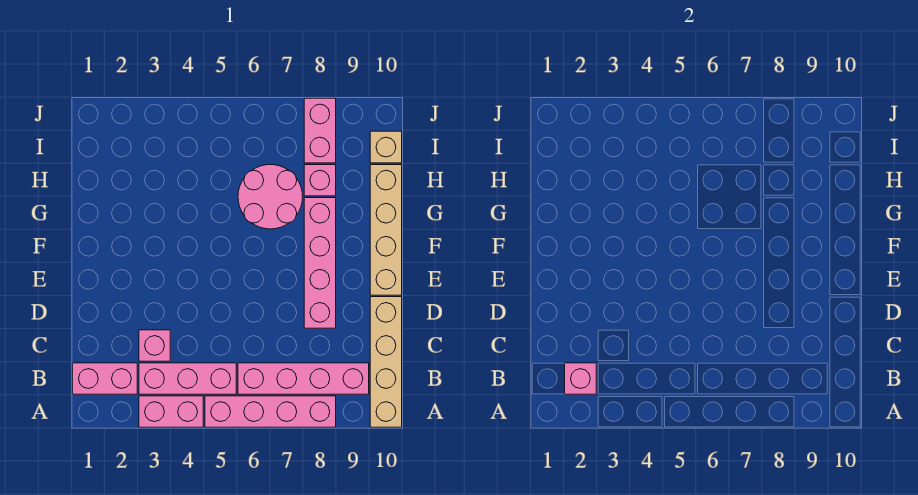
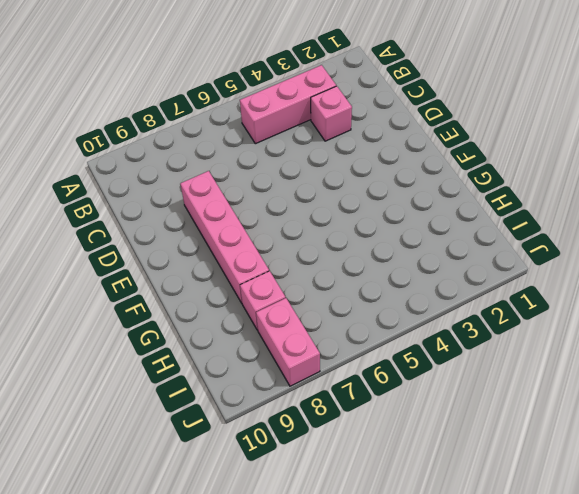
none -> pink brick A3:A4 level 1
none -> pink brick A5:A8 level 1
none -> tan brick A10:D10 level 1

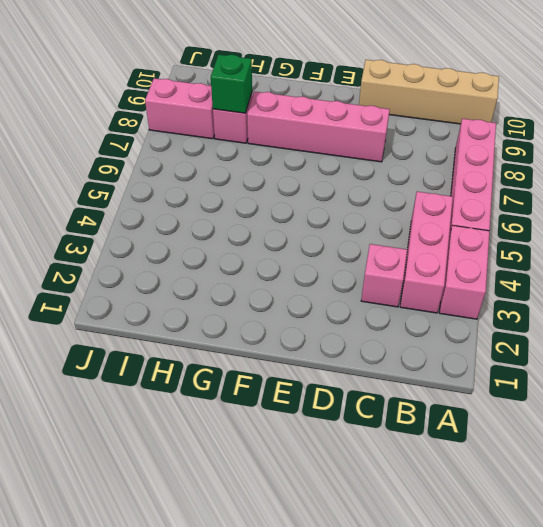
green brick H8 level 2 -> none
none -> pink brick B1:B2 level 1
none -> pink brick B6:B9 level 1
none -> tan brick E10:H10 level 1

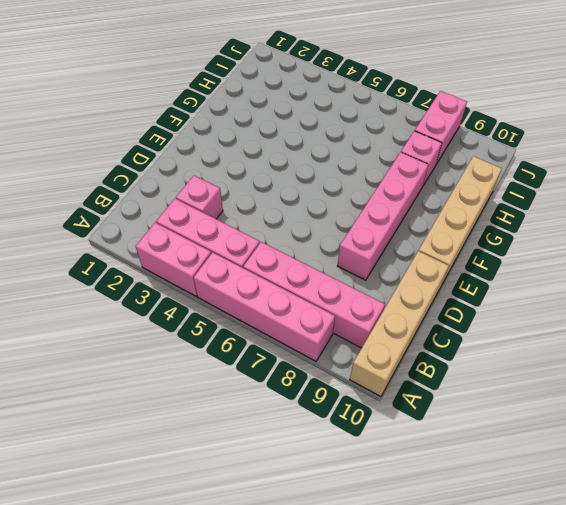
none -> pink brick B1:B2 level 1
none -> pink round brick G6:H7 level 1
none -> tan brick I10 level 1

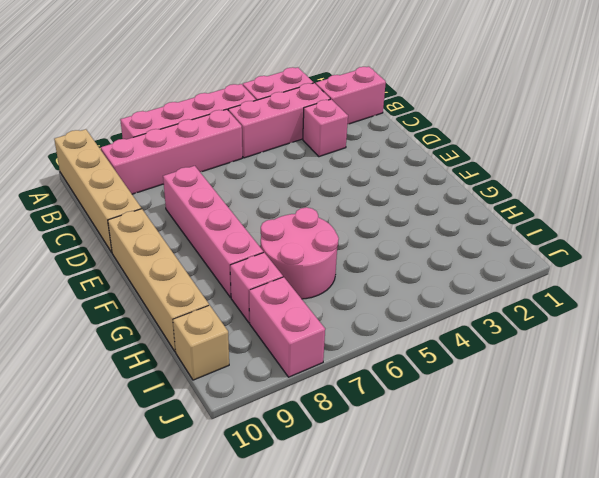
none -> pink brick B2 level 2

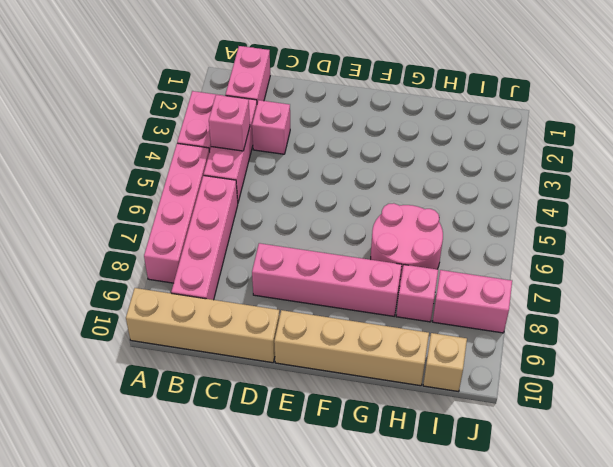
pink brick B4 level 2 -> pink brick B2 level 2

